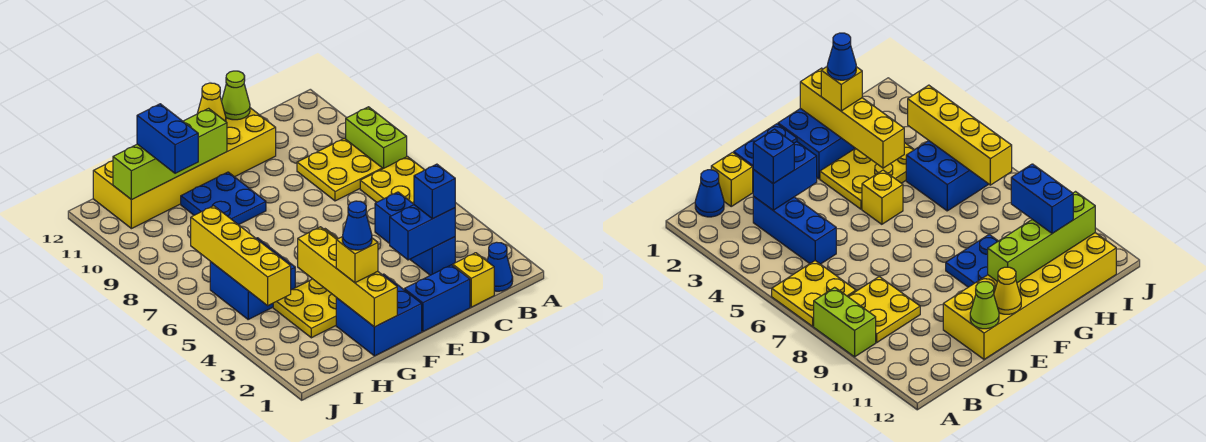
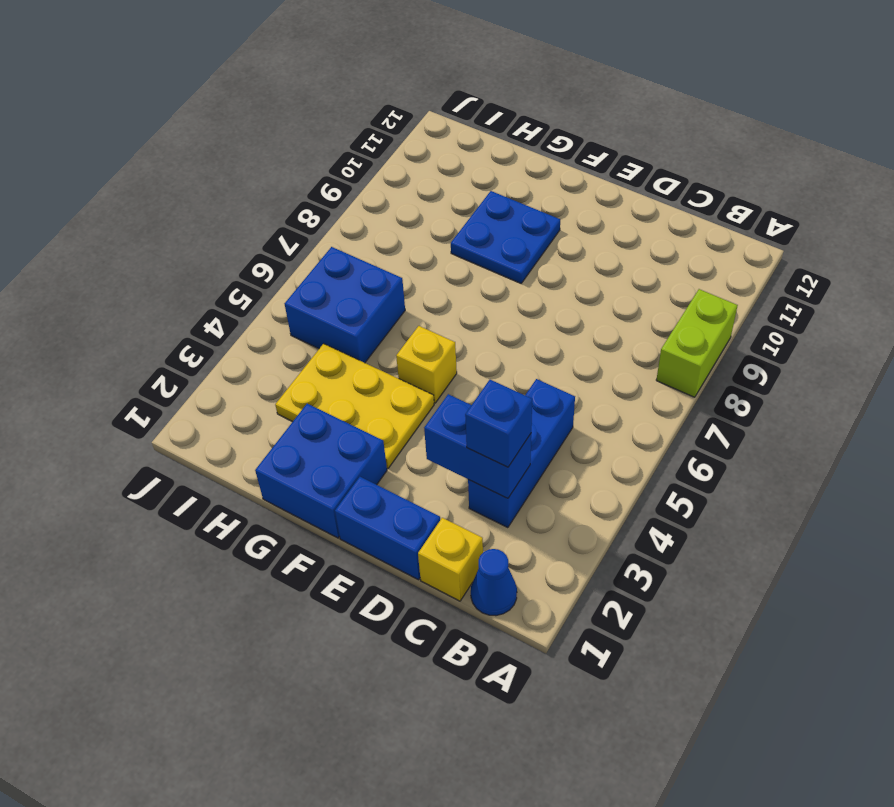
none -> yellow plate A6:B7 level 1
none -> yellow plate B8:C9 level 1
none -> yellow brick D11:I12 level 1

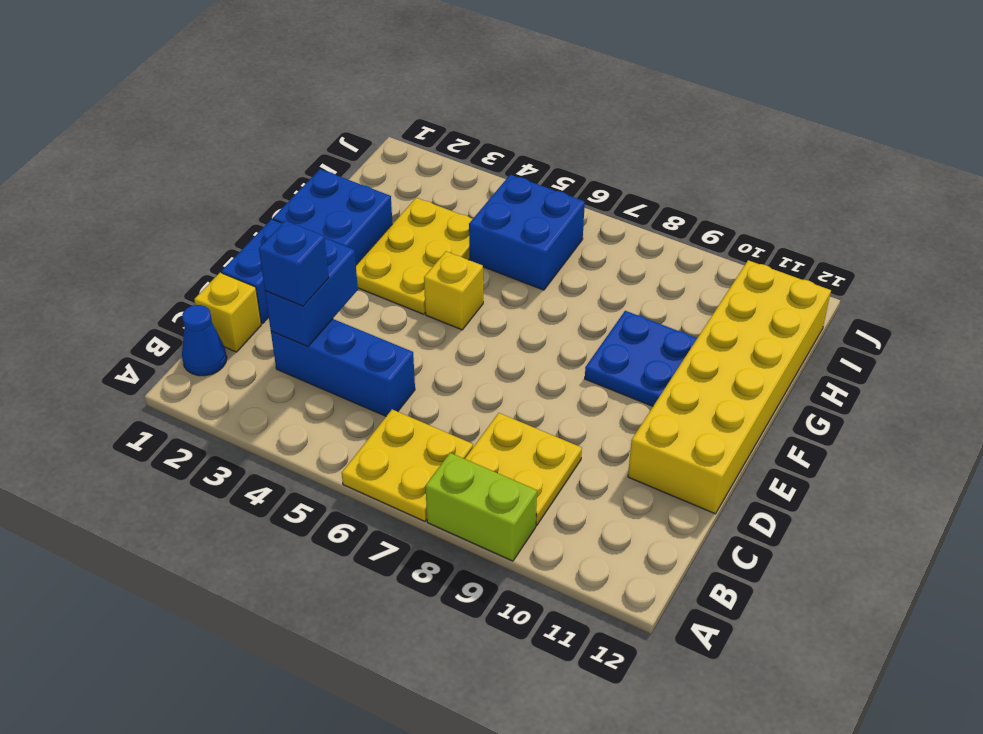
none -> lime cone D12 level 2
none -> yellow cone E12 level 2
none -> lime brick F11:I11 level 2

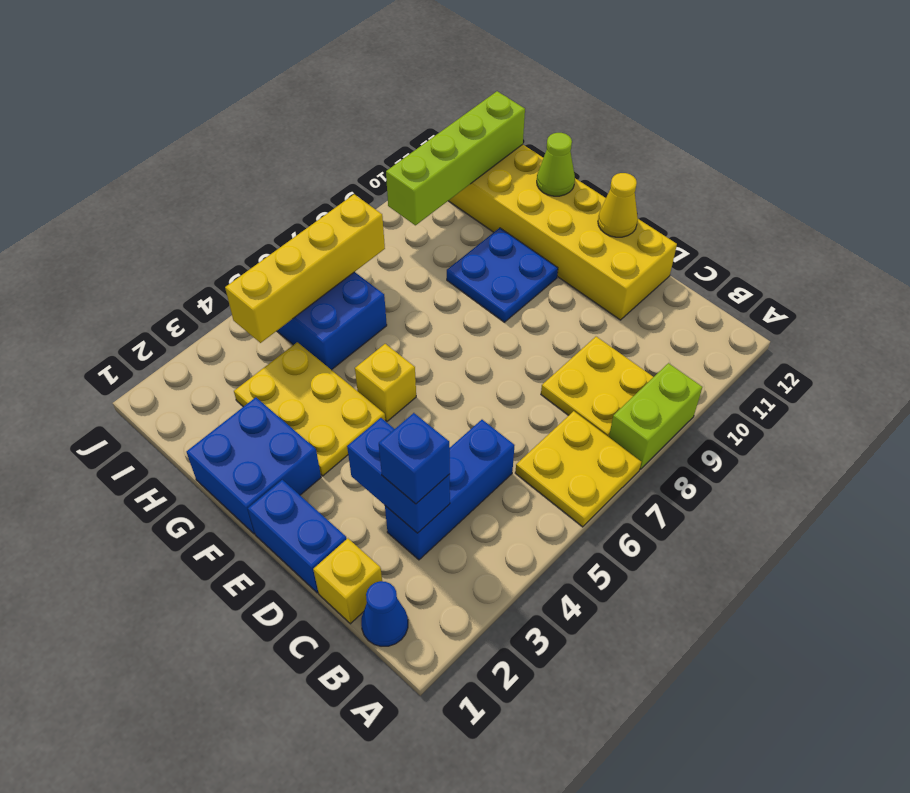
lime cone G12 level 2 -> lime cone D12 level 2
lime brick I9:I12 level 2 -> lime brick F11:I11 level 2
none -> yellow brick G1:G4 level 2
none -> yellow brick G2 level 3
none -> blue brick H10:H11 level 3

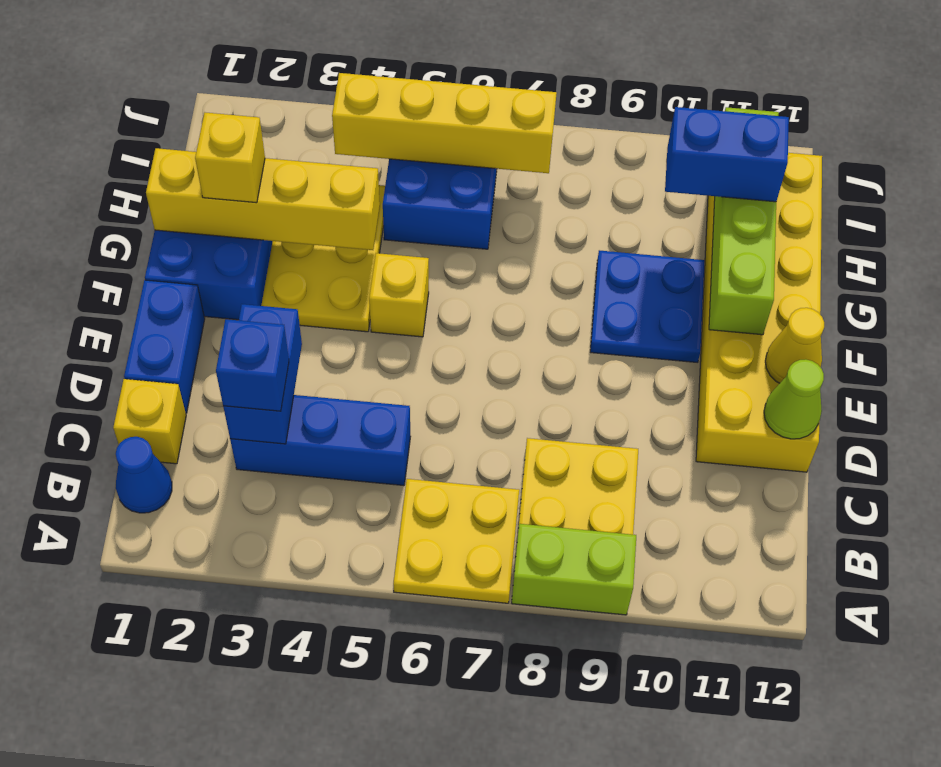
none -> blue cone G2 level 4

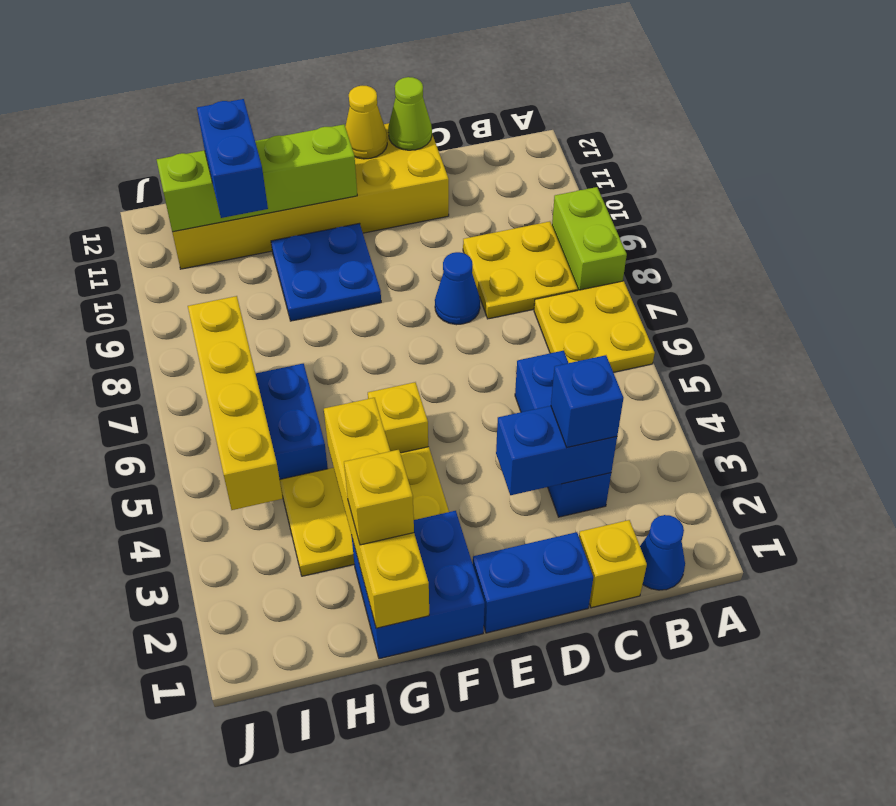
blue cone D8 level 1 -> blue cone G2 level 4

